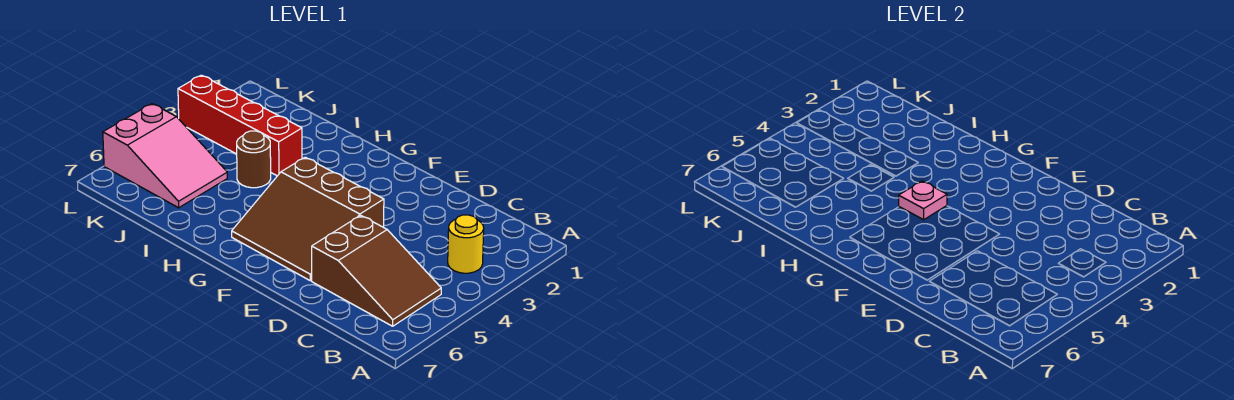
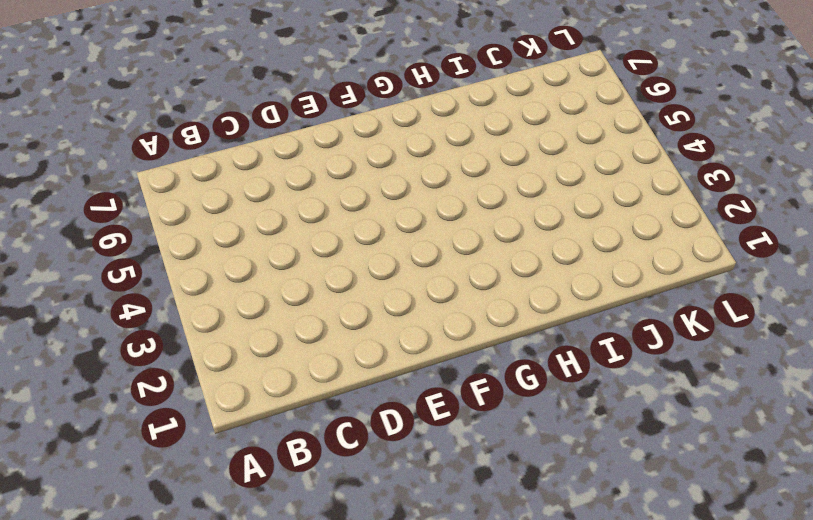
none -> yellow round brick B3 level 1
none -> brown slope B5:D6 level 1 top D

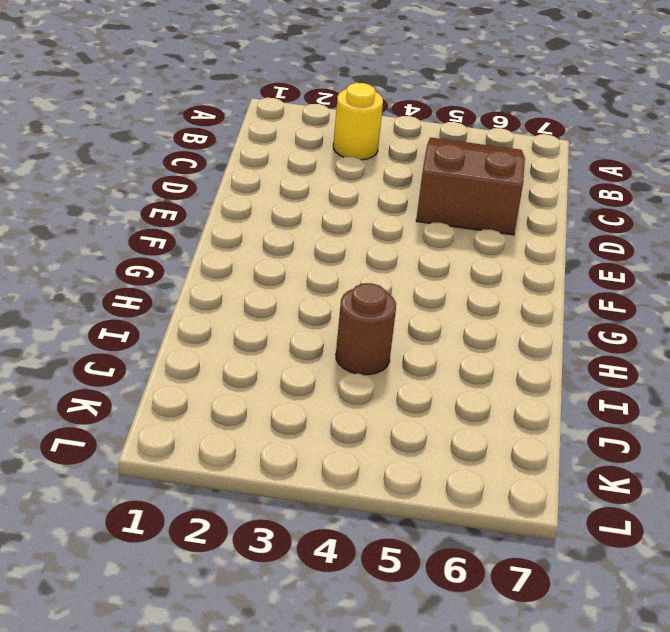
none -> brown slope E4:G6 level 1 top 4
none -> red brick I3:L3 level 1

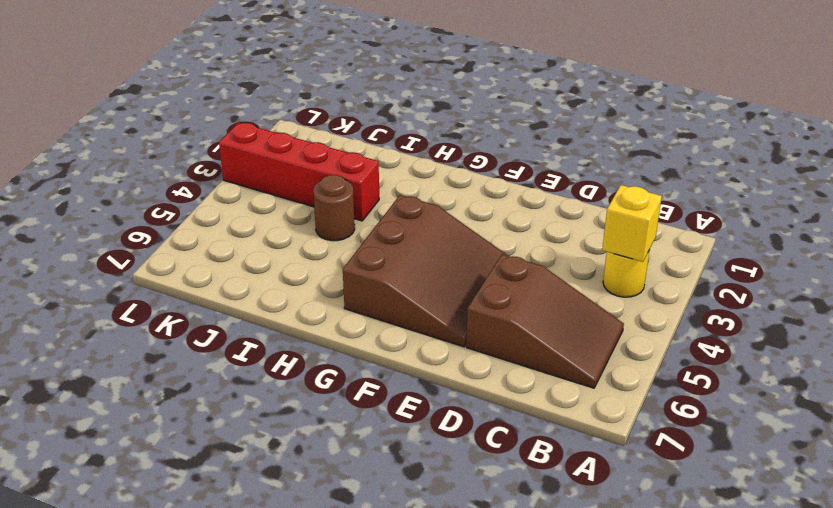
yellow brick B3 level 2 -> none
brown slope E4:G6 level 1 top G -> brown slope E4:G6 level 1 top 4
none -> pink slope J5:L6 level 1 top L
none -> pink plate G4 level 2

